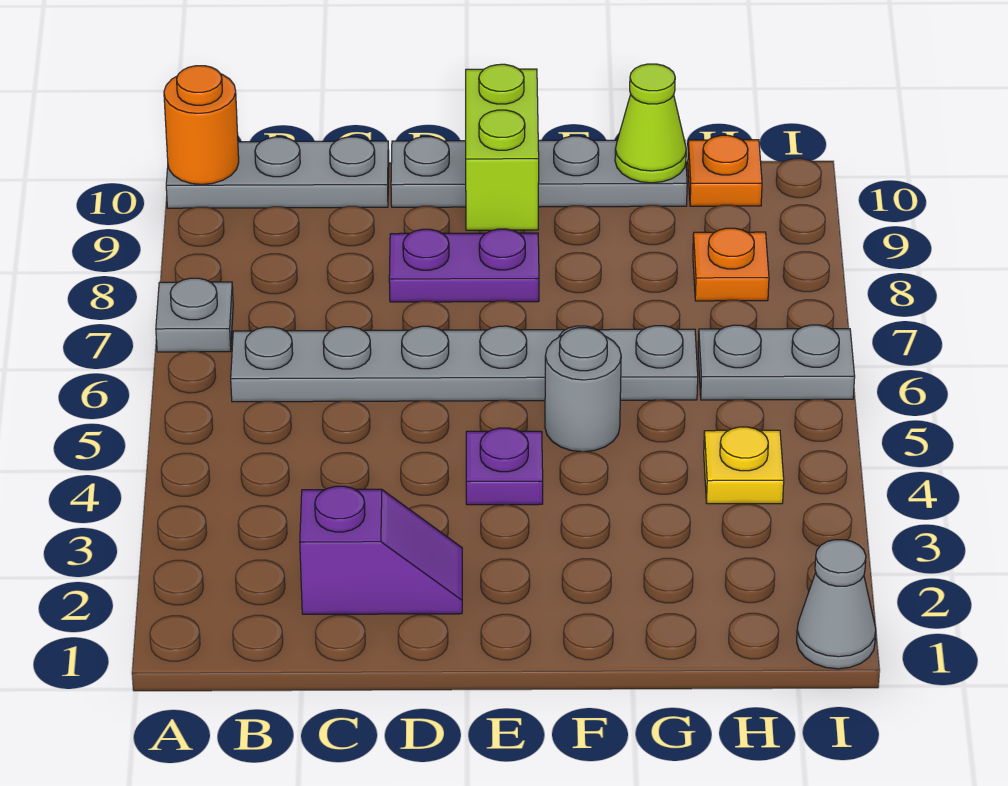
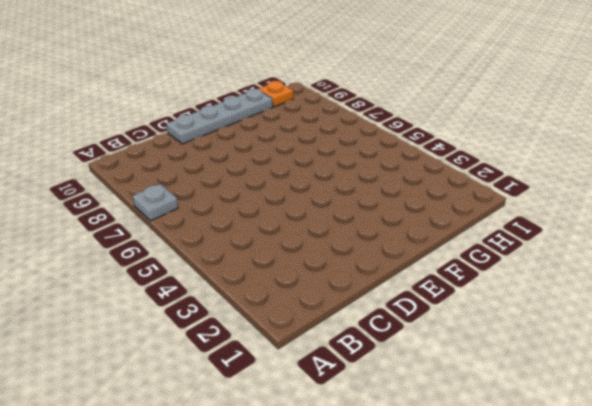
none -> grey plate A10:C10 level 1
none -> grey plate B6:G6 level 1
none -> purple slope C2:D2 level 1 top C

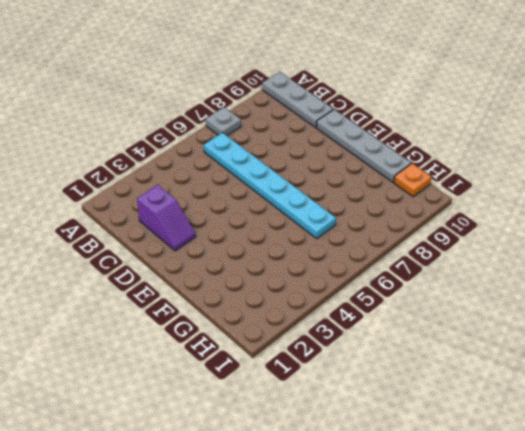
cyan plate B6:G6 level 1 -> grey plate B6:G6 level 1
none -> purple plate D8:E8 level 1
none -> purple plate E4 level 1
none -> grey round brick F5 level 1

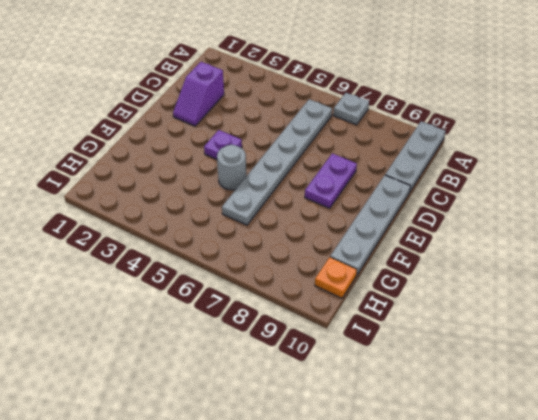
none -> yellow plate H4 level 1
none -> grey plate H6:I6 level 1
none -> orange plate H8 level 1

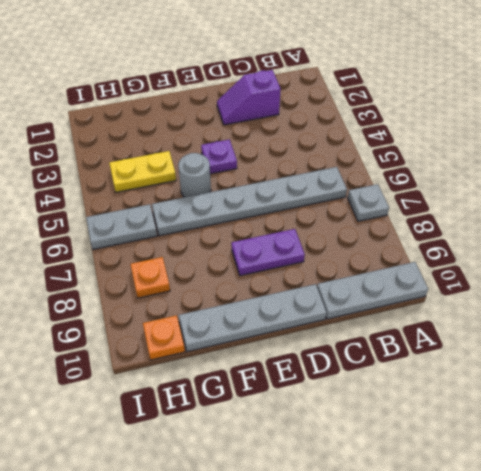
yellow plate G4:H4 level 1 -> yellow plate H4 level 1
none -> grey cone I1 level 1
none -> orange round brick A10 level 2
none -> lime brick E9:E10 level 2

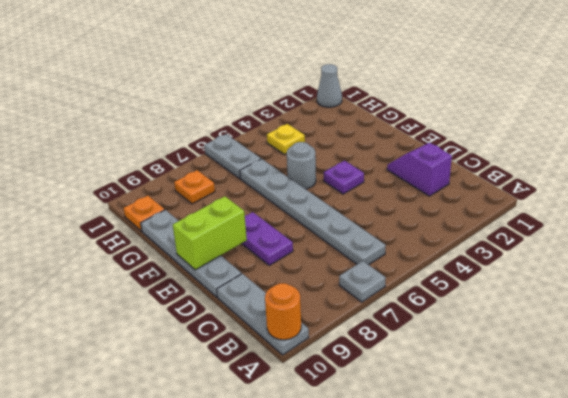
none -> lime cone G10 level 2

